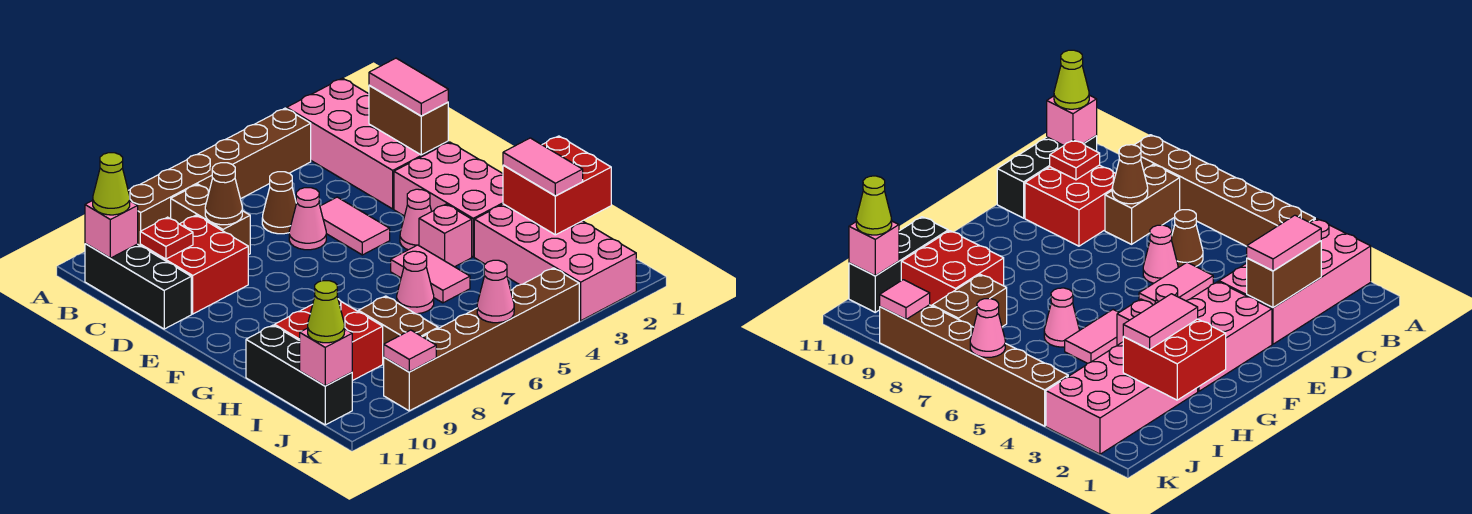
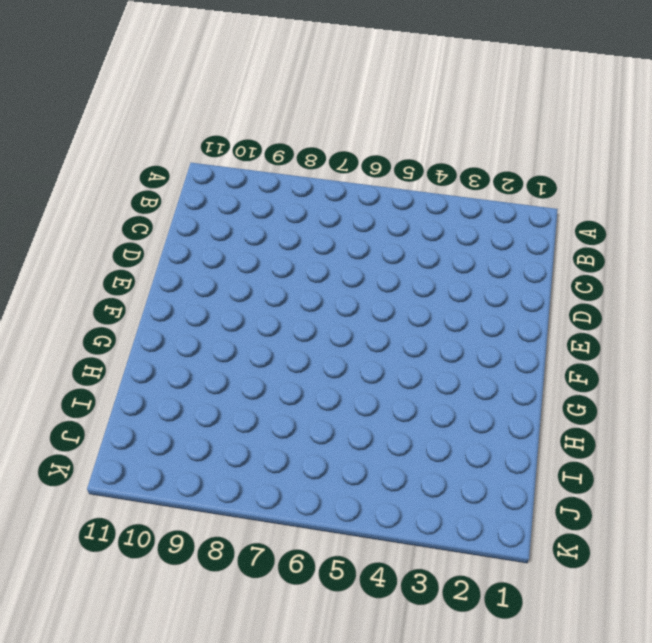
none -> pink brick A2:D3 level 1
none -> brown brick A4:A9 level 1
none -> brown brick B8:C8 level 1
none -> black brick B11:D11 level 1

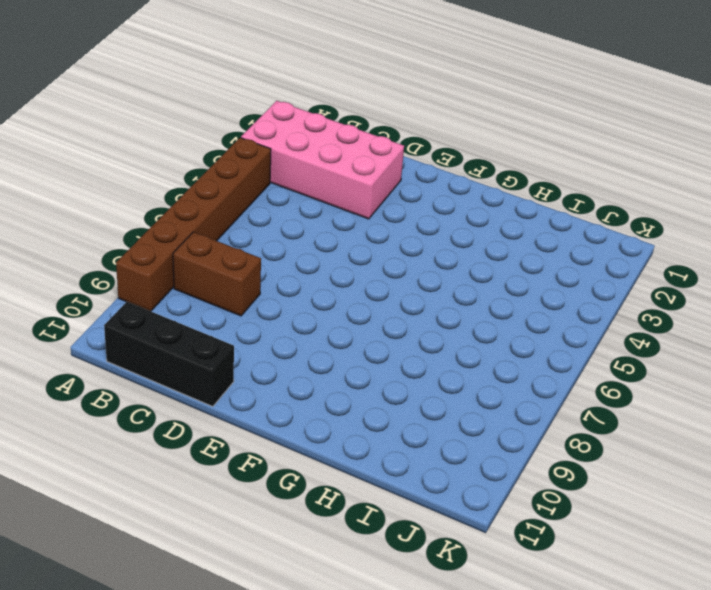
none -> brown cone C6 level 1
none -> red brick C9:D10 level 1
none -> pink tile D5:E5 level 1
none -> pink cone D6 level 1

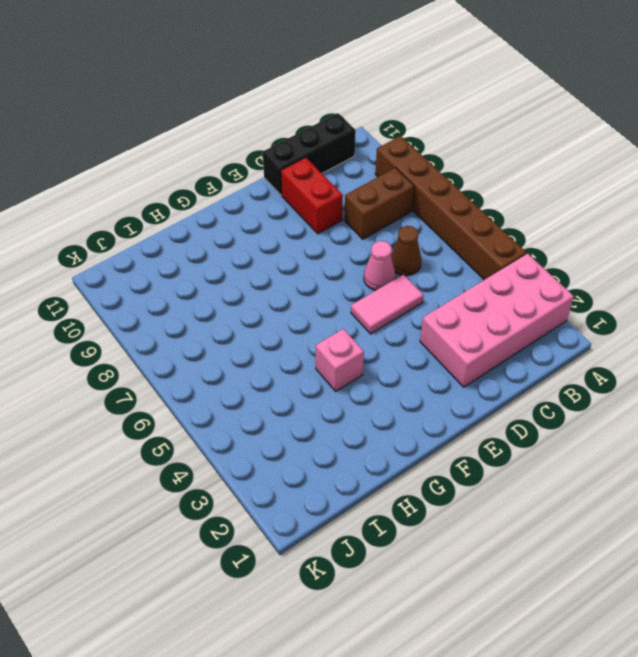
red brick D9:D10 level 1 -> red brick C9:D10 level 1
none -> pink brick E2:G3 level 1
none -> pink cone F4 level 1
none -> pink tile G5:H5 level 1
none -> pink brick H2:K3 level 1

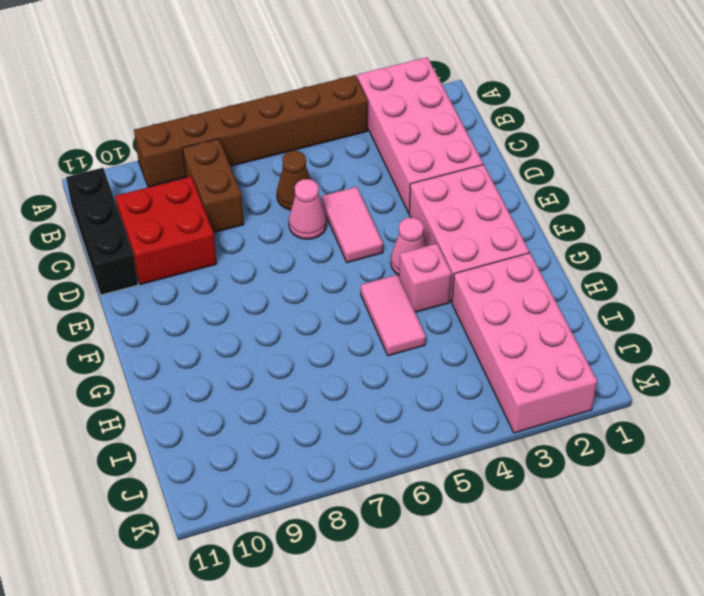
none -> pink cone H6 level 1
none -> red brick H9:I10 level 1
none -> black brick H11:J11 level 1
none -> brown brick I8:J8 level 1

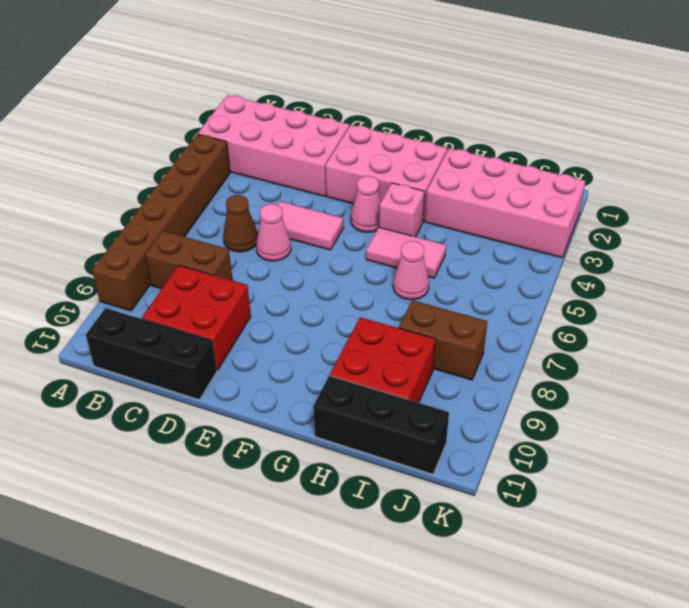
none -> brown brick K4:K9 level 1
none -> pink brick B11 level 2
none -> brown brick C2:D2 level 2
none -> brown cone C8 level 2

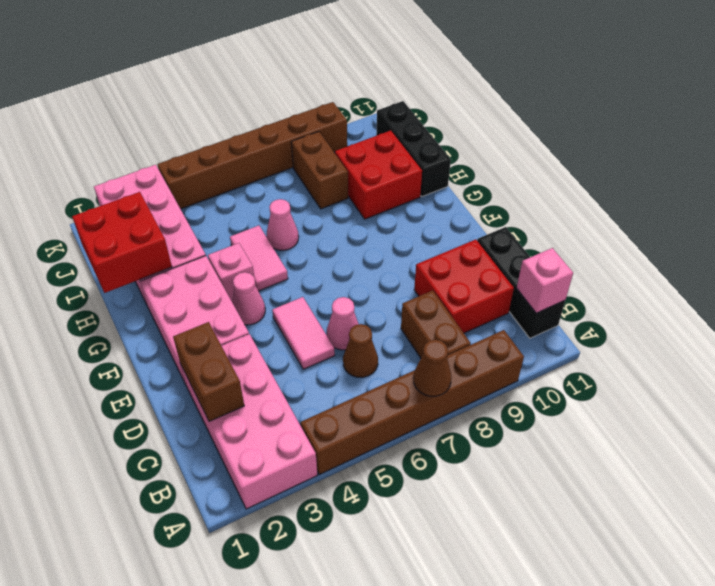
brown cone A7 level 2 -> brown cone C8 level 2
none -> red plate C10 level 2
none -> pink brick J11 level 2
none -> pink cone K6 level 2
none -> pink tile K9 level 2

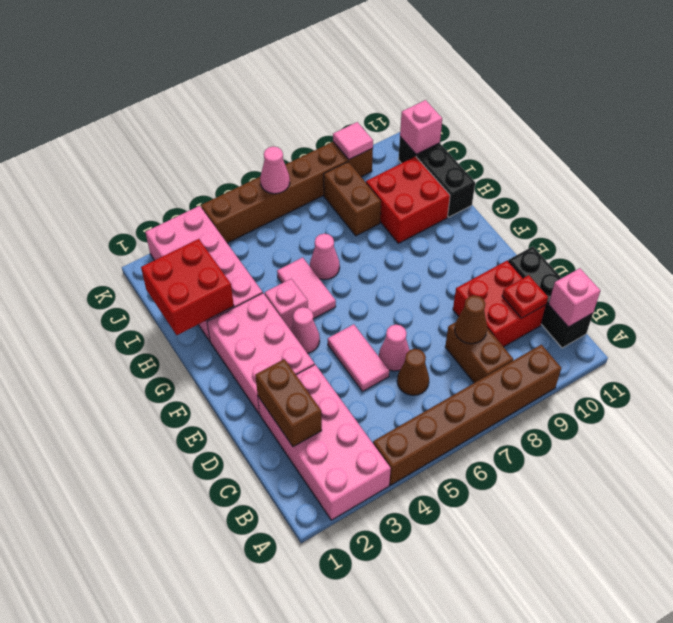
none -> lime cone B11 level 3
none -> pink tile C2:D2 level 3
none -> pink tile H2:I2 level 3
none -> lime cone J11 level 3

